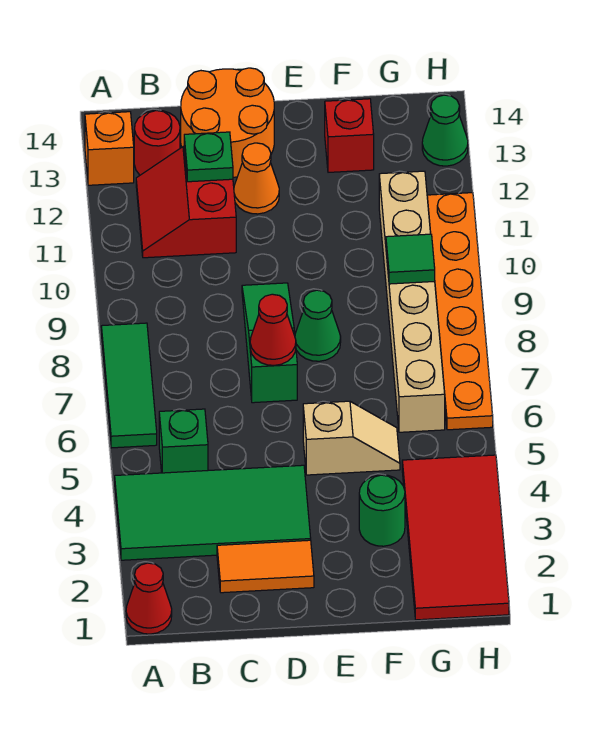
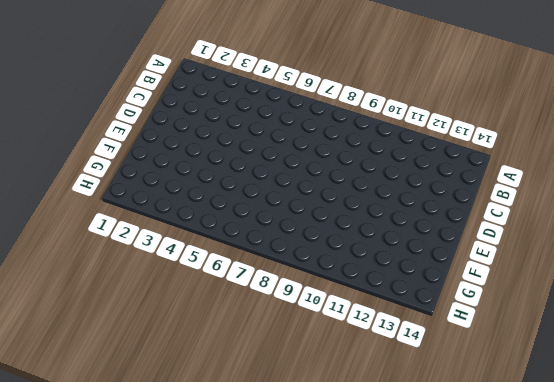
none -> red cone A1 level 1
none -> green tile A3:D4 level 1
none -> green tile A6:A8 level 1

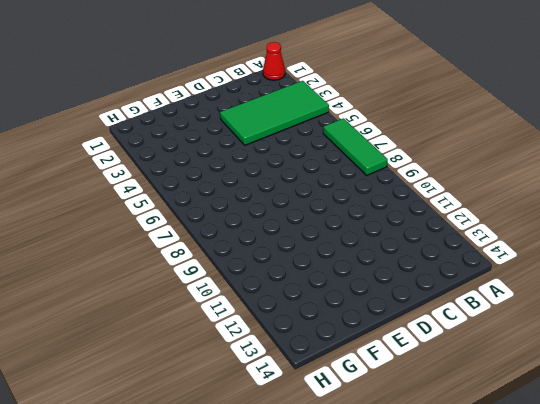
none -> orange brick A13 level 1
none -> green brick B5 level 1
none -> red slope B11:C12 level 1 top C

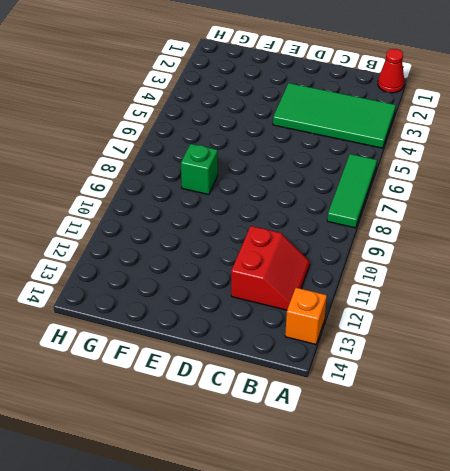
green brick F8 level 1 -> green brick B5 level 1
none -> red round brick B13 level 1
none -> orange tile C2:D2 level 1
none -> orange round brick C13:D14 level 1

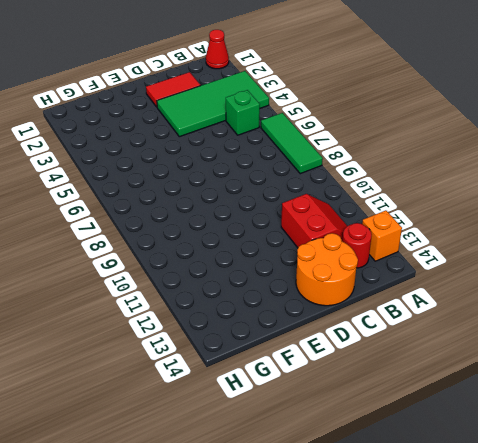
red tile C2:D2 level 1 -> orange tile C2:D2 level 1
none -> green slope D7:D9 level 1 top 7
none -> orange cone D12 level 1
none -> tan slope E5:F5 level 1 top E

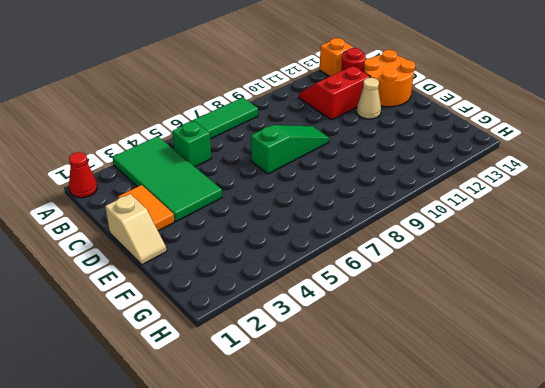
tan slope D1:E1 level 1 top D -> tan slope E5:F5 level 1 top E
tan cone D12 level 1 -> orange cone D12 level 1
none -> green cone E8 level 1
none -> green round brick F3 level 1
none -> red brick F13 level 1

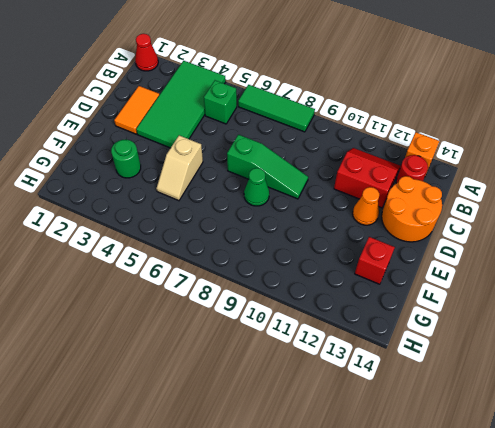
none -> red tile G1:H4 level 1
none -> tan brick G6:G11 level 1
none -> orange plate H6:H11 level 1

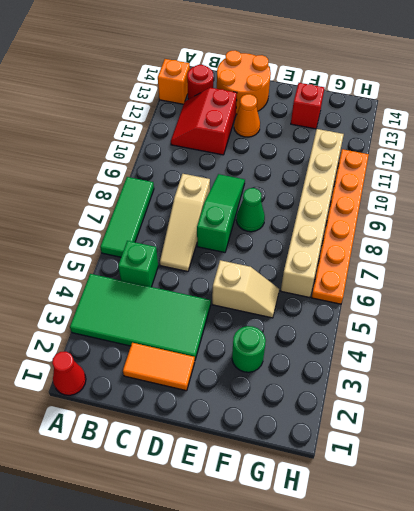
tan slope C6:C8 level 1 top 8 -> none
none -> red tile G1:H4 level 1
none -> green cone H13 level 1
none -> green plate C12 level 2

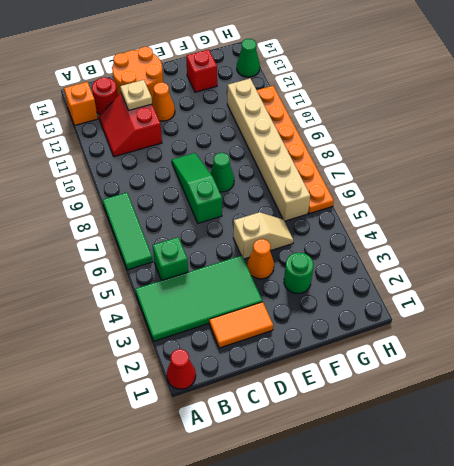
tan plate C12 level 2 -> green plate C12 level 2
orange cone E4 level 1 -> none
none -> red tile G1:H4 level 1
none -> red cone D7 level 2
none -> green tile G9 level 2

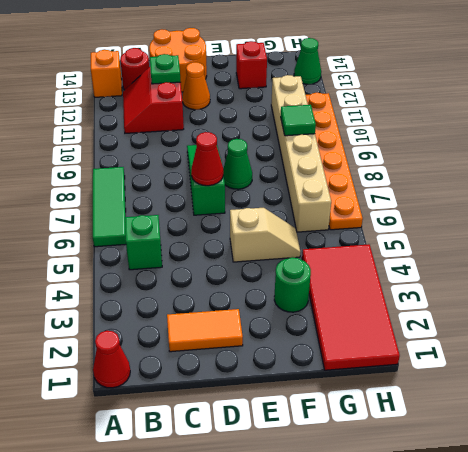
none -> green tile A3:D4 level 1

